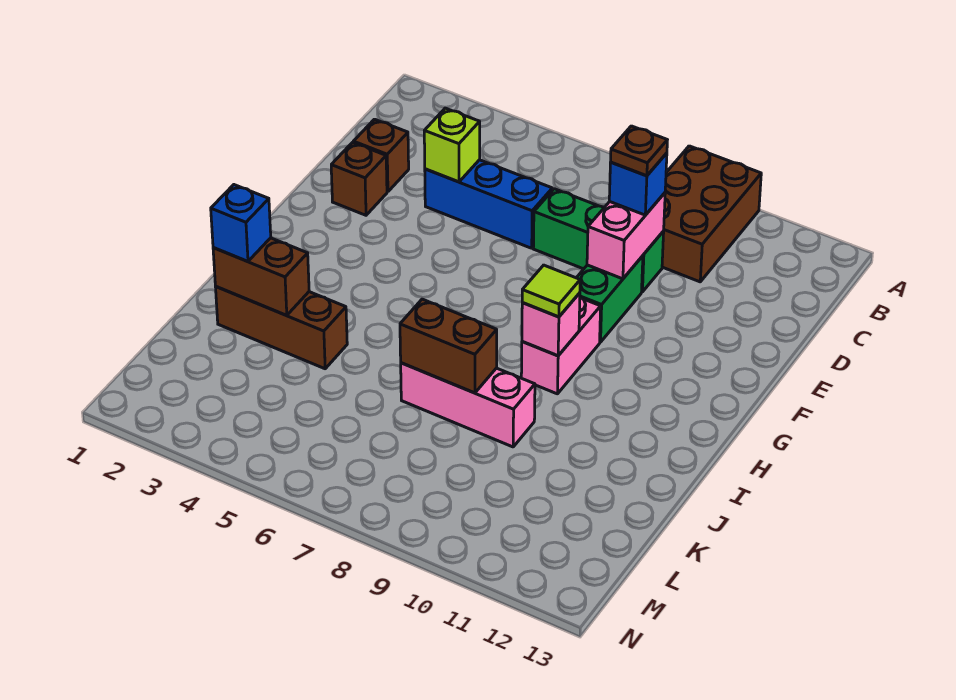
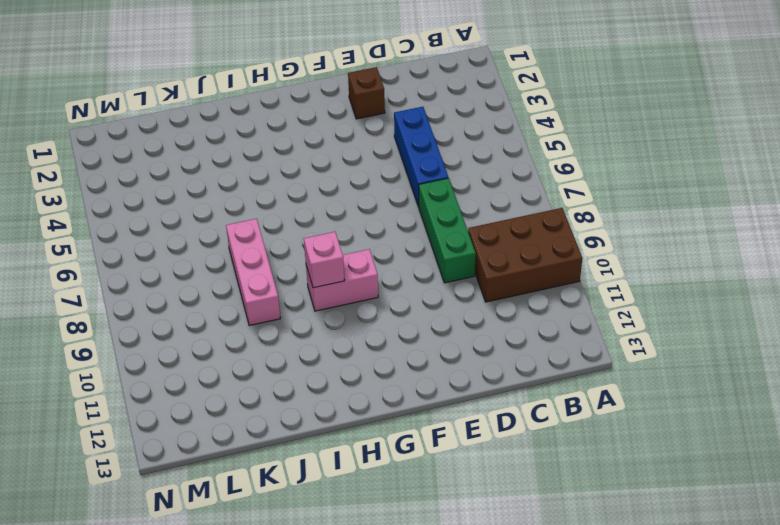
none -> brown brick D2 level 1
none -> green brick E9:F9 level 1
none -> brown brick J2:J4 level 1

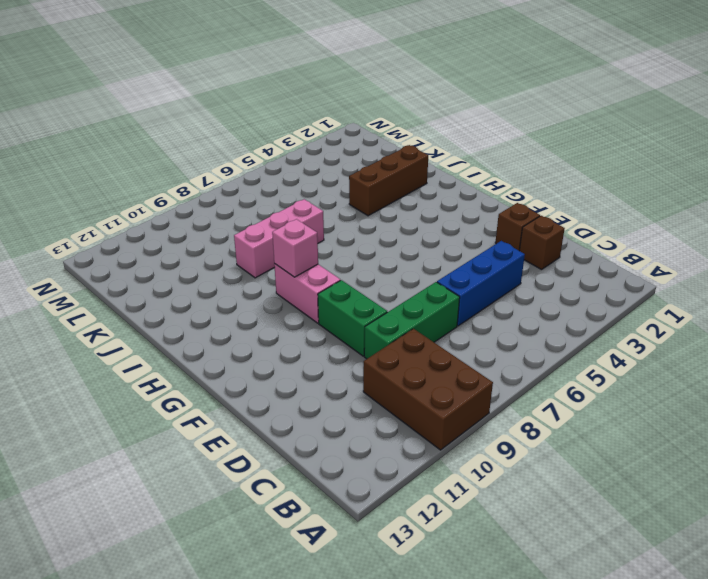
none -> lime brick D4 level 2
none -> pink brick D9:E9 level 2
none -> brown brick J2:J3 level 2

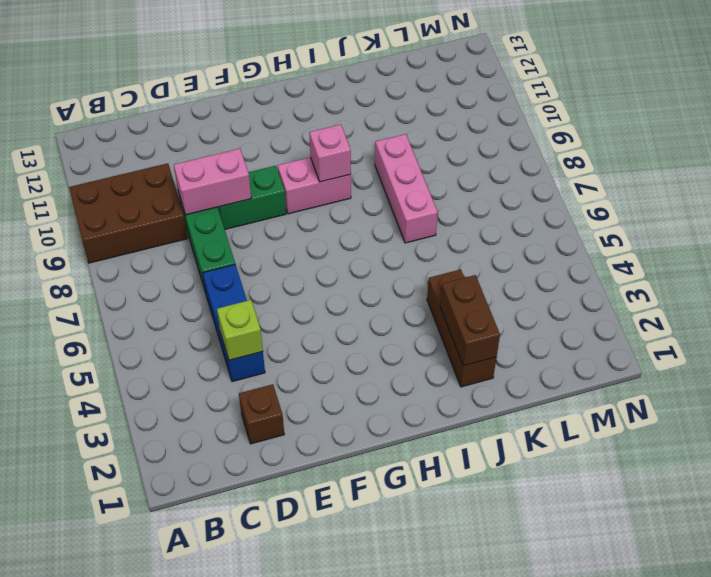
none -> brown brick E2 level 1
none -> brown brick J7:J8 level 2
none -> blue brick D9 level 3

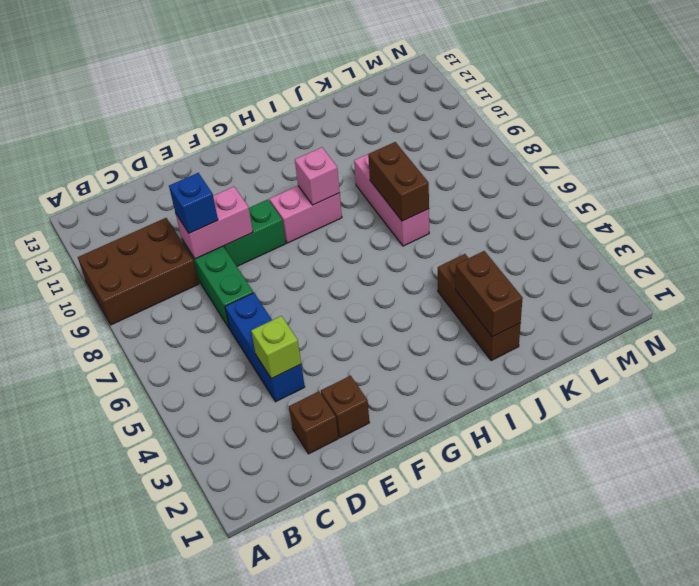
none -> lime tile H9 level 3
none -> blue brick J2 level 3
none -> brown plate D9 level 4

